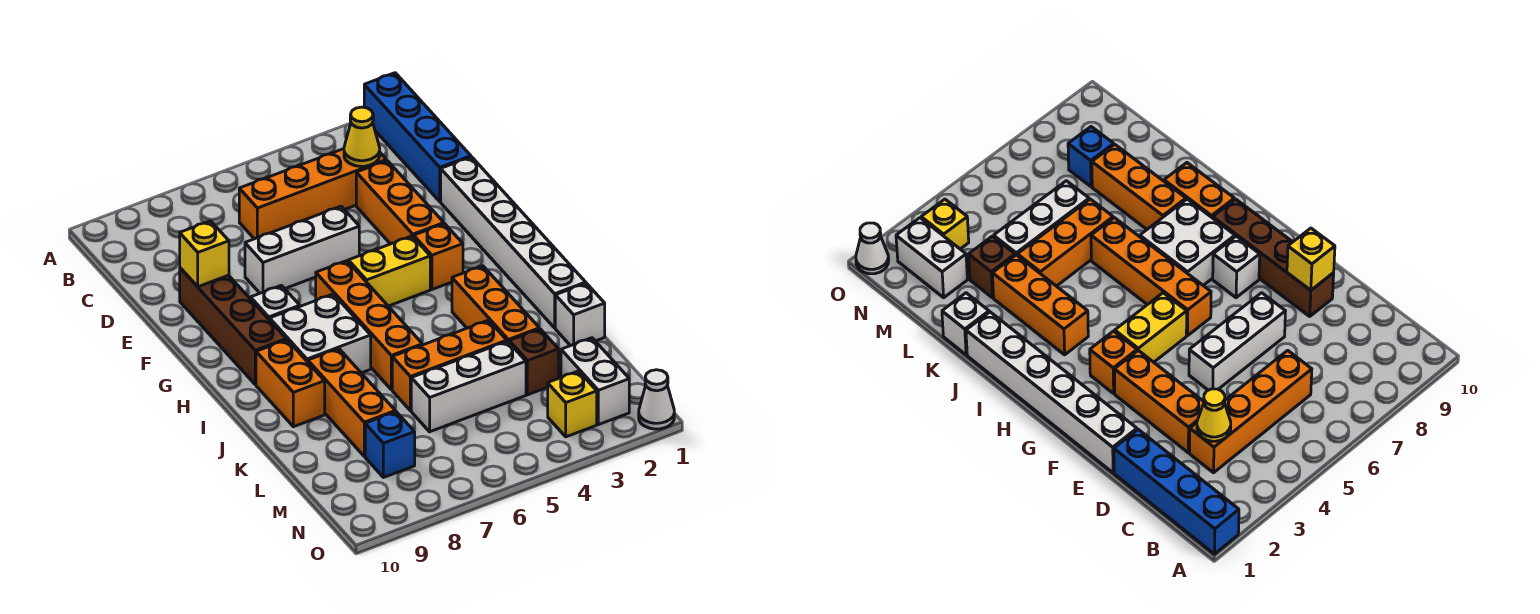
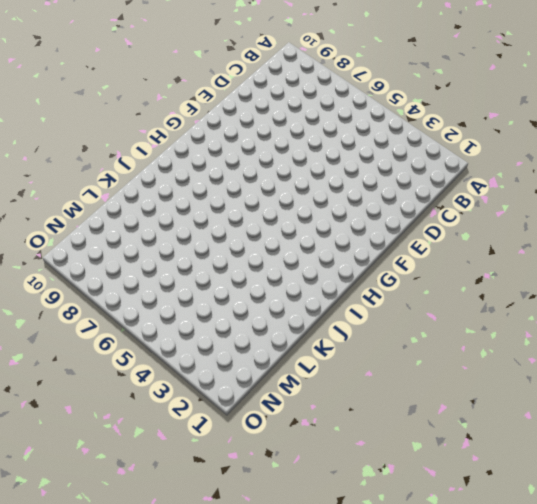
none -> blue brick A1:D1 level 1
none -> orange brick C3:C6 level 1
none -> orange brick D3:F3 level 1

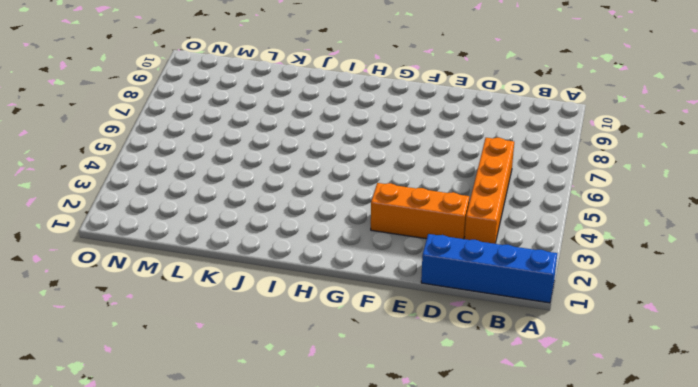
none -> white brick E1:J1 level 1
none -> white brick E5:E7 level 1
none -> brown brick E9:H9 level 1

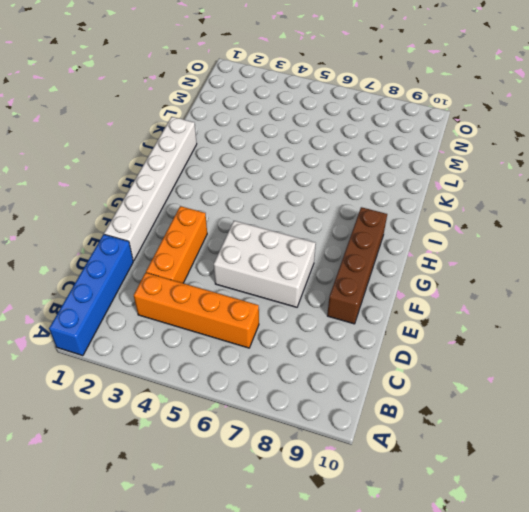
white brick E5:F7 level 1 -> white brick E5:E7 level 1
none -> orange brick G3 level 1
none -> yellow brick G4:G5 level 1
none -> orange brick G6:J6 level 1

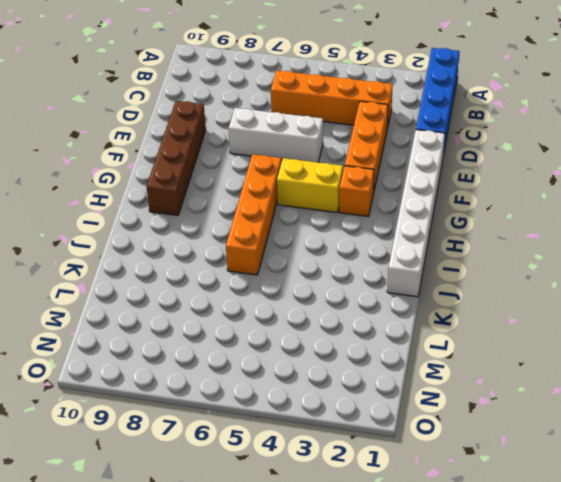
none -> white brick G8 level 1
none -> white brick H7:I8 level 1
none -> orange brick I3:K3 level 1

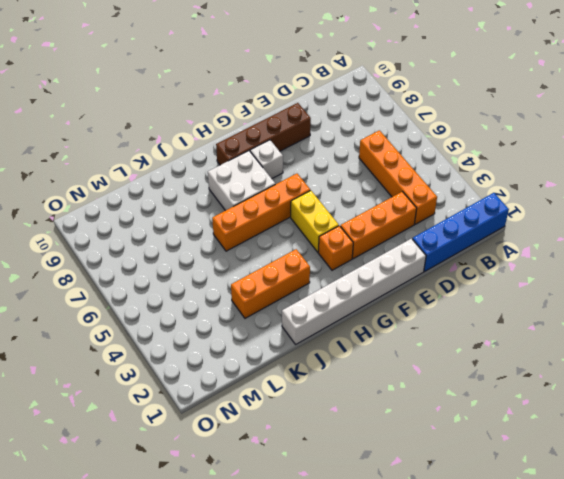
none -> white brick E5:E7 level 1
none -> orange brick I9:J9 level 1
none -> orange brick J8:L8 level 1

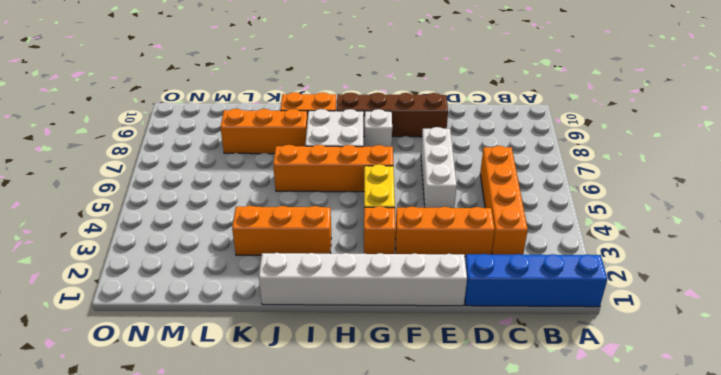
none -> white brick K1 level 1
none -> orange brick K4:K6 level 1
none -> brown brick L3 level 1

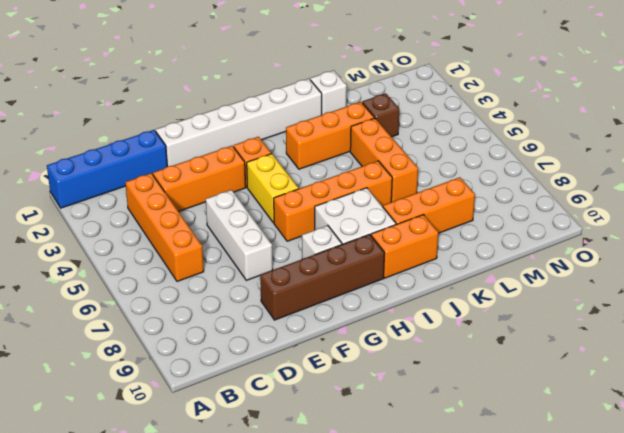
none -> white brick L4:L6 level 1
none -> white brick M2:N2 level 1
none -> blue brick M8 level 1

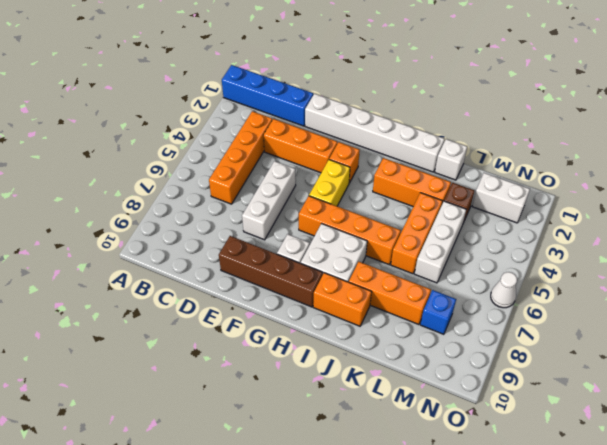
white cone O6 level 1 -> white cone O1 level 1
none -> yellow brick N3 level 1
none -> yellow cone C3 level 2
none -> yellow brick E9 level 2

